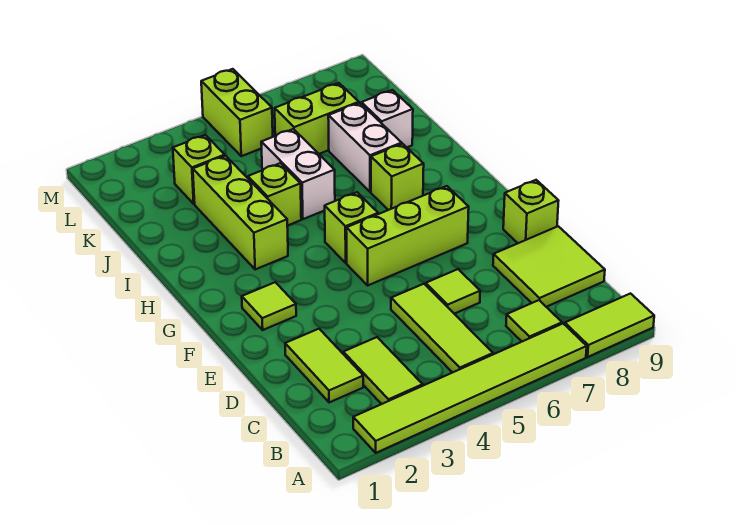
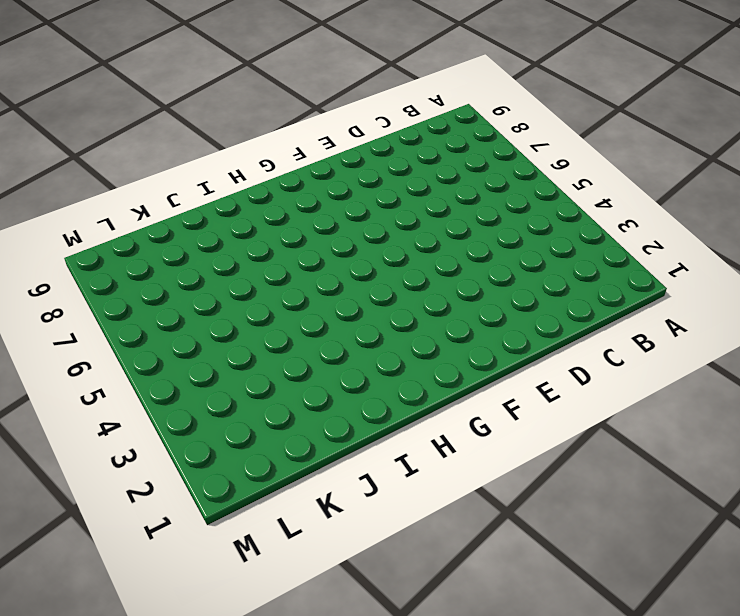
none -> lime tile A2:A7 level 1
none -> lime tile A8:A9 level 1
none -> lime tile B3:C3 level 1

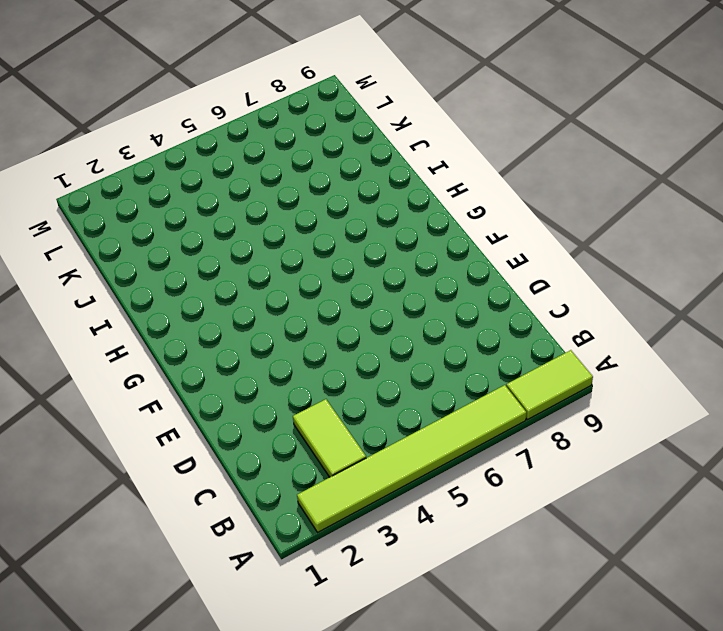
none -> lime tile B5:D5 level 1
none -> lime tile B7 level 1
none -> lime tile C2:D2 level 1

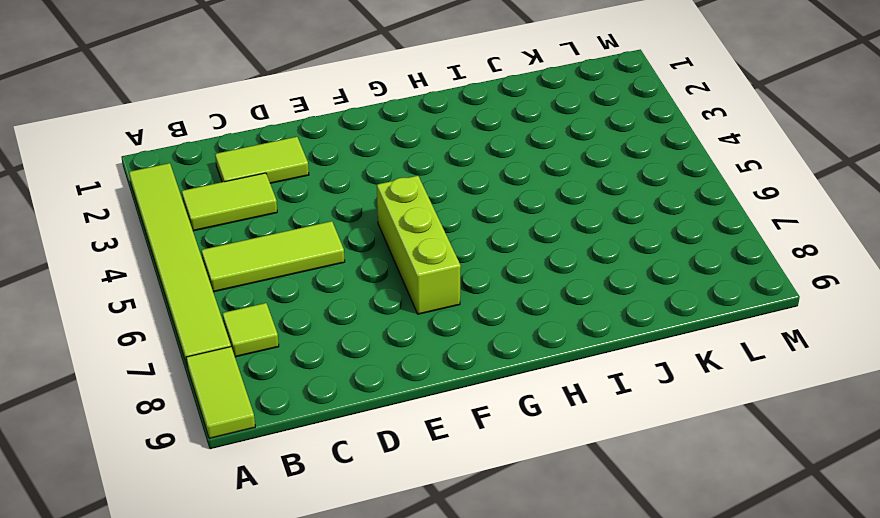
none -> lime tile C8:D9 level 1
none -> lime tile D6 level 1
none -> lime brick E9 level 1

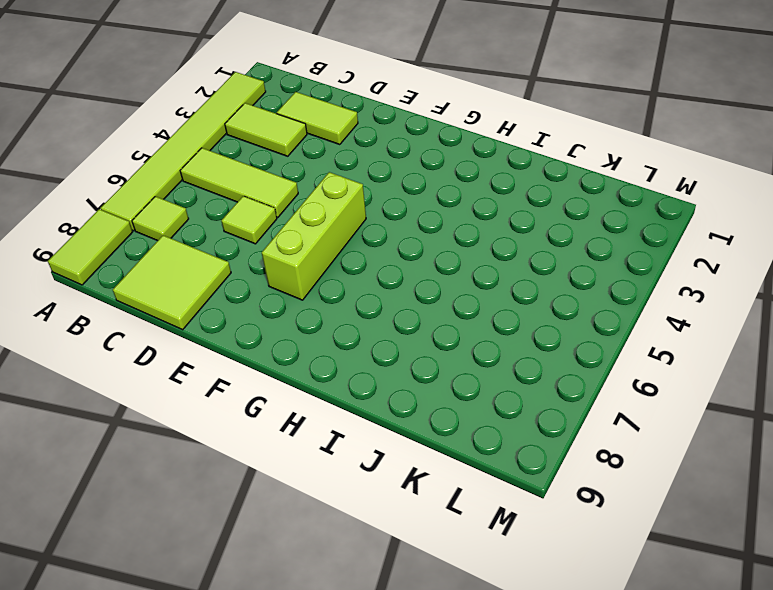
none -> lime brick E9 level 1
none -> lime tile F2 level 1
none -> lime brick G5 level 1

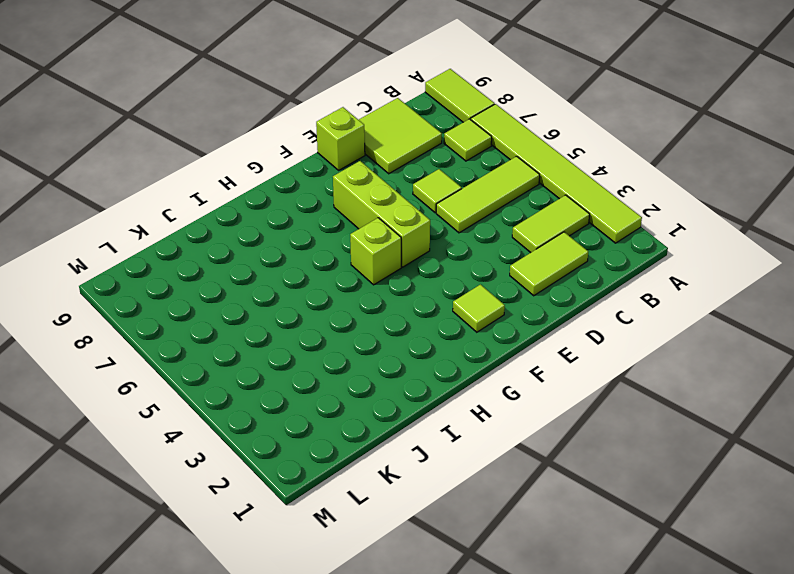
none -> lime brick H3:J3 level 1
none -> lime brick H7 level 1
none -> lime brick I4 level 1

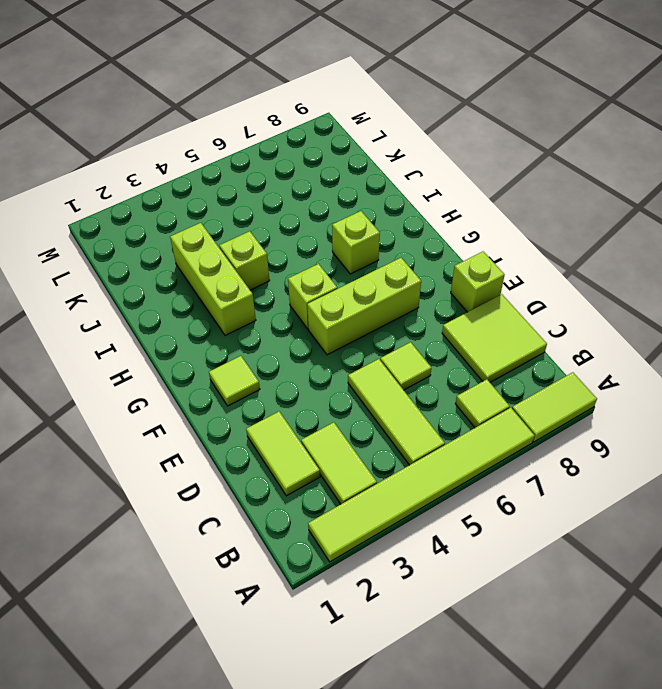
none -> white brick I5:J5 level 1
none -> white brick I7:J7 level 1
none -> white brick J8 level 1

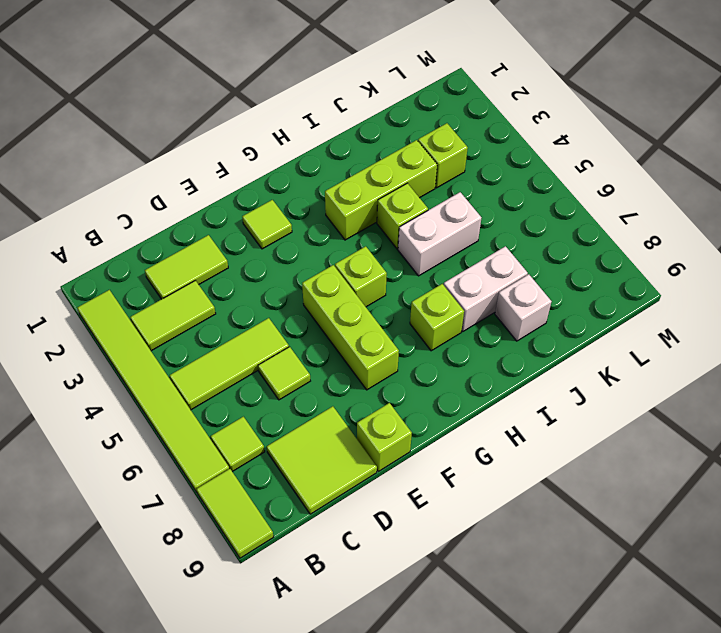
none -> lime brick K6:K7 level 1
none -> lime brick L5:M5 level 1

